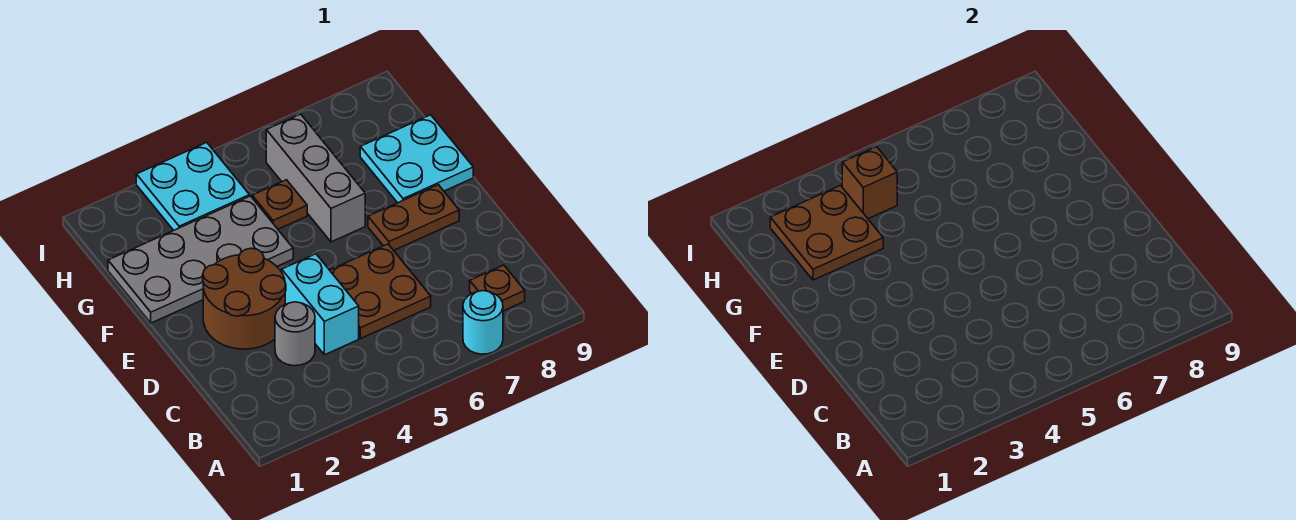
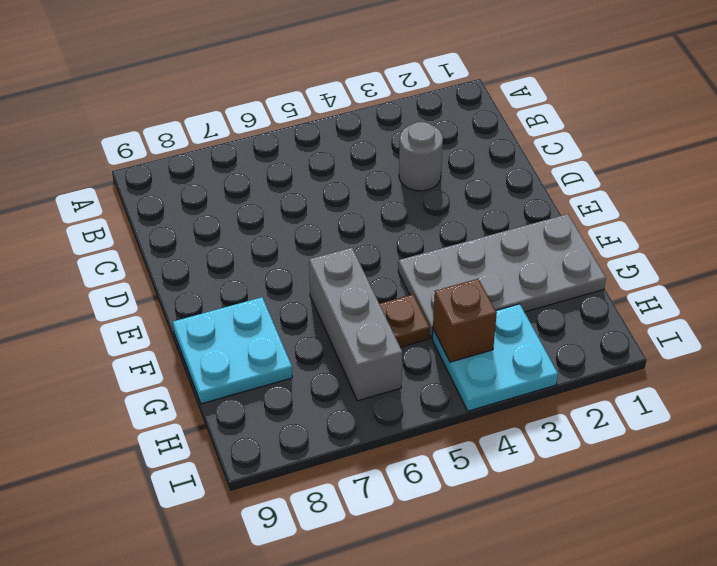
none -> cyan round brick A7 level 1
none -> brown plate B8 level 1
none -> cyan brick C4:D4 level 1

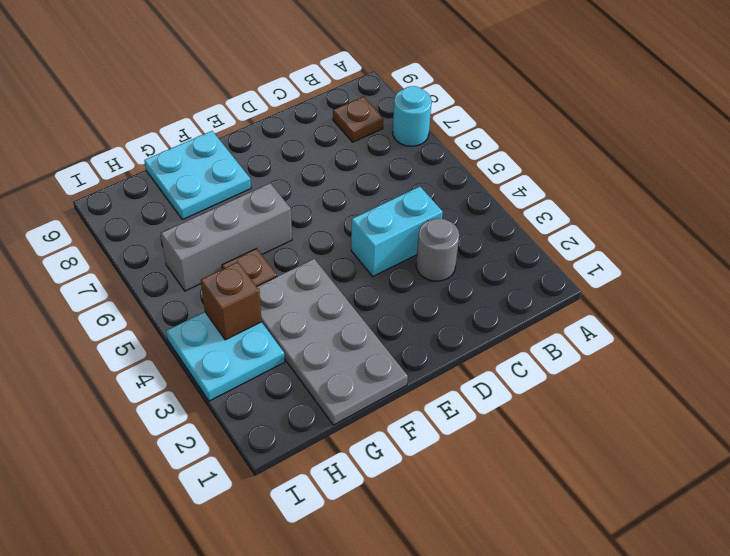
none -> brown plate C5:D6 level 1
none -> brown round brick D2:E3 level 1
none -> brown plate E7:E8 level 1

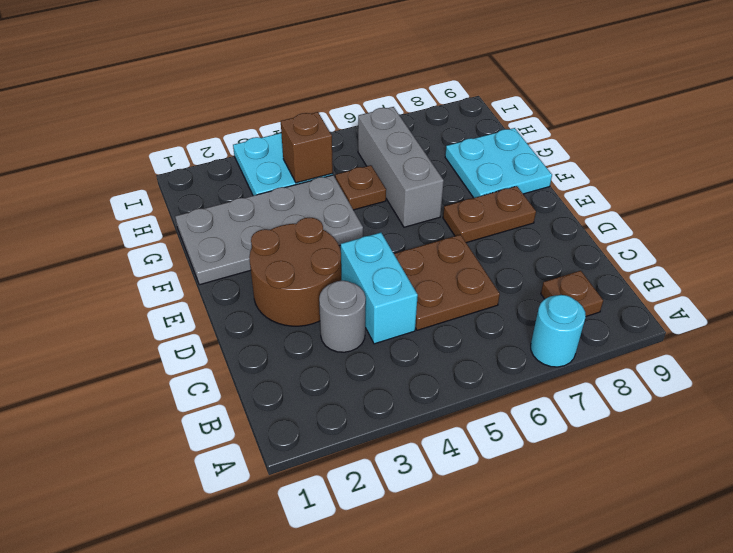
none -> brown plate G2:H3 level 2

